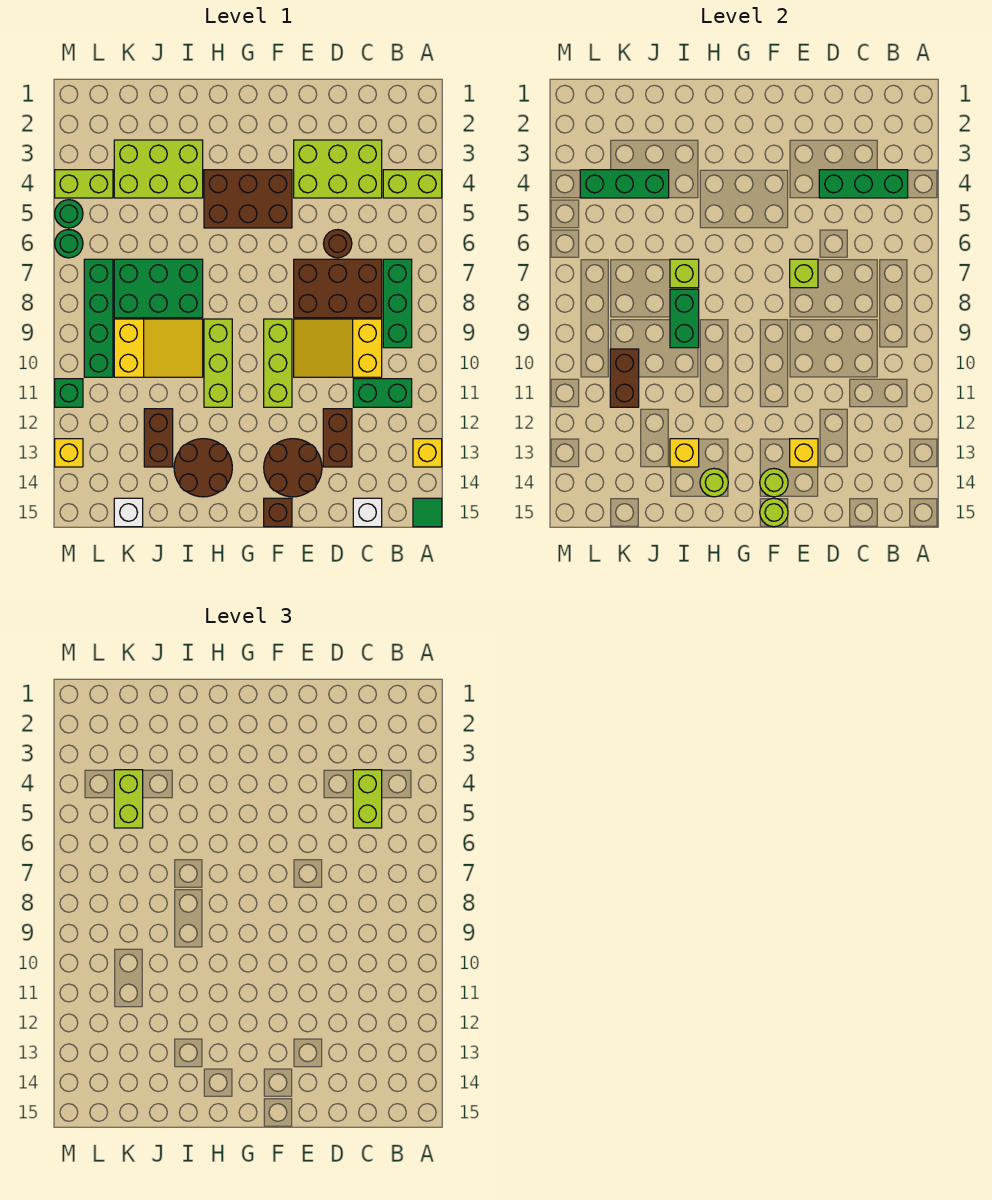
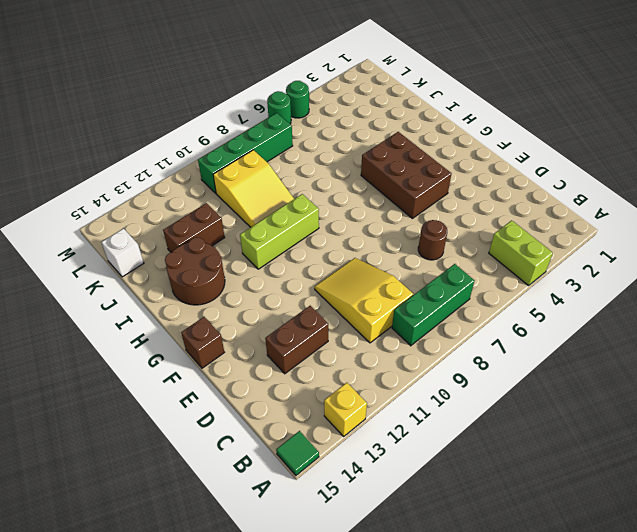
none -> green brick B11:C11 level 1
none -> lime brick C3:E4 level 1
none -> brown brick C7:E8 level 1
none -> white brick C15 level 1

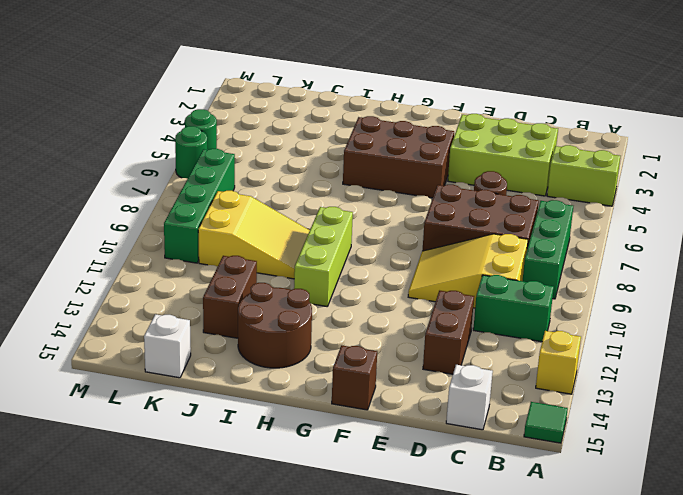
none -> brown round brick E13:F14 level 1
none -> lime brick F9:F11 level 1
none -> lime brick I3:K4 level 1
none -> green brick I7:K8 level 1

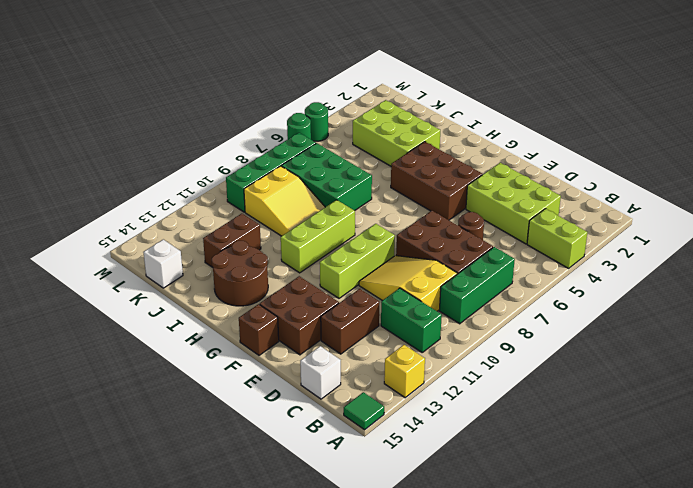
brown brick E13:F14 level 1 -> brown round brick E13:F14 level 1
none -> lime brick L4:M4 level 1
none -> green brick M11 level 1
none -> yellow brick M13 level 1
none -> green brick B4:D4 level 2

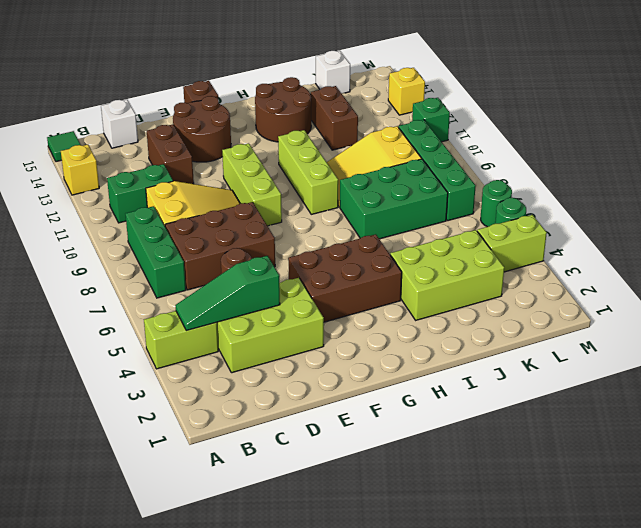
green slope B4:D4 level 2 top D -> green brick B4:D4 level 2
none -> lime brick E7 level 2
none -> yellow brick E13 level 2
none -> lime round brick F14 level 2
none -> lime round brick F15 level 2

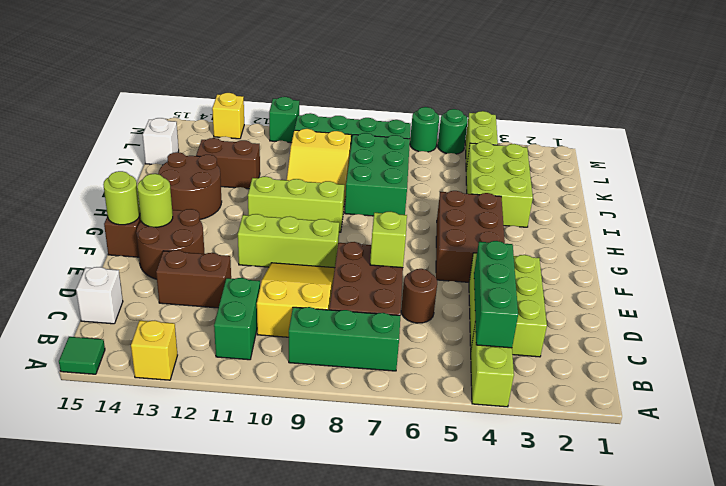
none -> yellow brick E13 level 2
none -> lime round brick H14 level 2
none -> lime brick I7 level 2
none -> green brick I8:I9 level 2

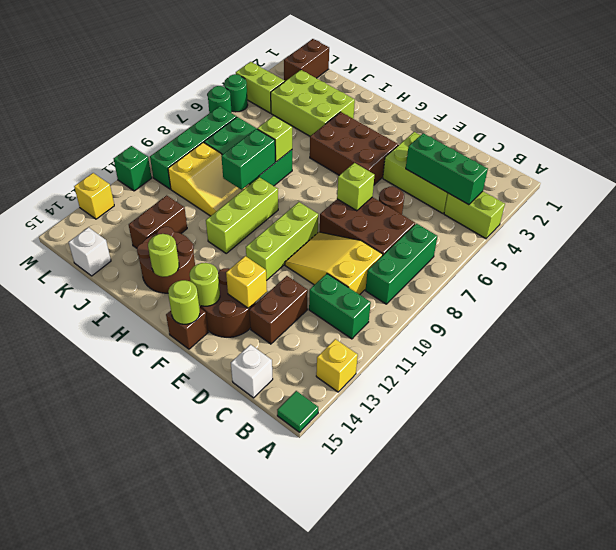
brown brick L1:L2 level 1 -> brown brick K10:K11 level 2
none -> yellow brick I13 level 2
none -> green brick J4:L4 level 2
none -> lime brick C4:C5 level 3
none -> lime brick K4:K5 level 3

